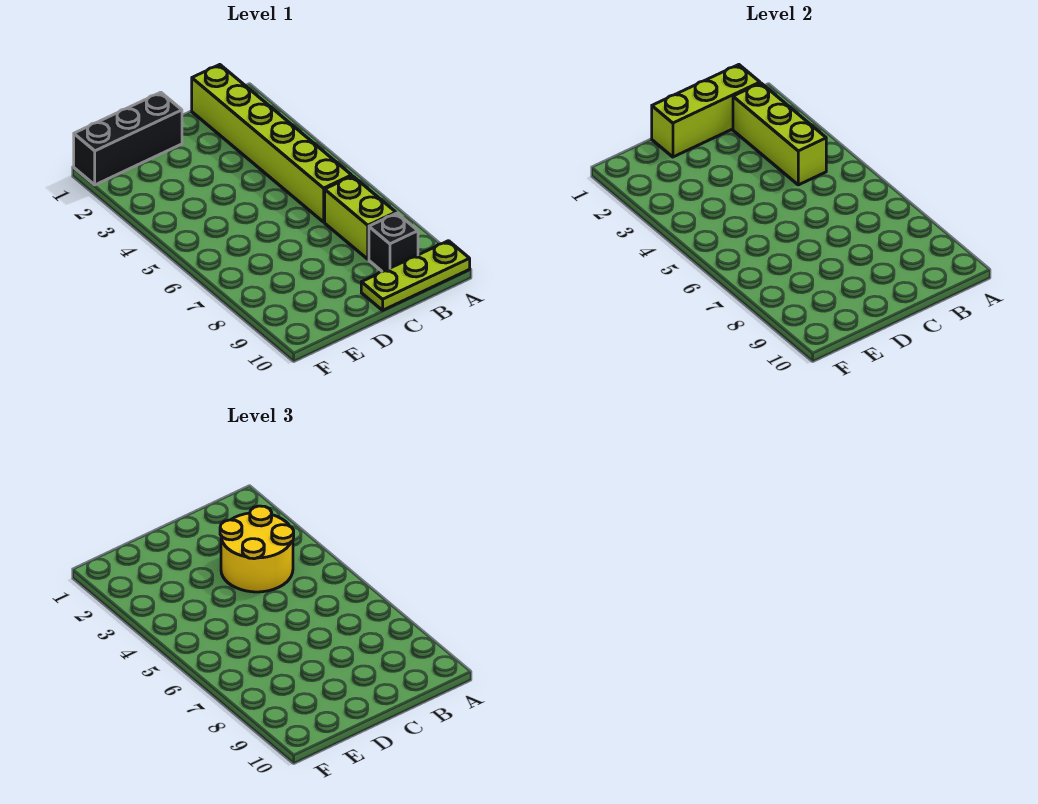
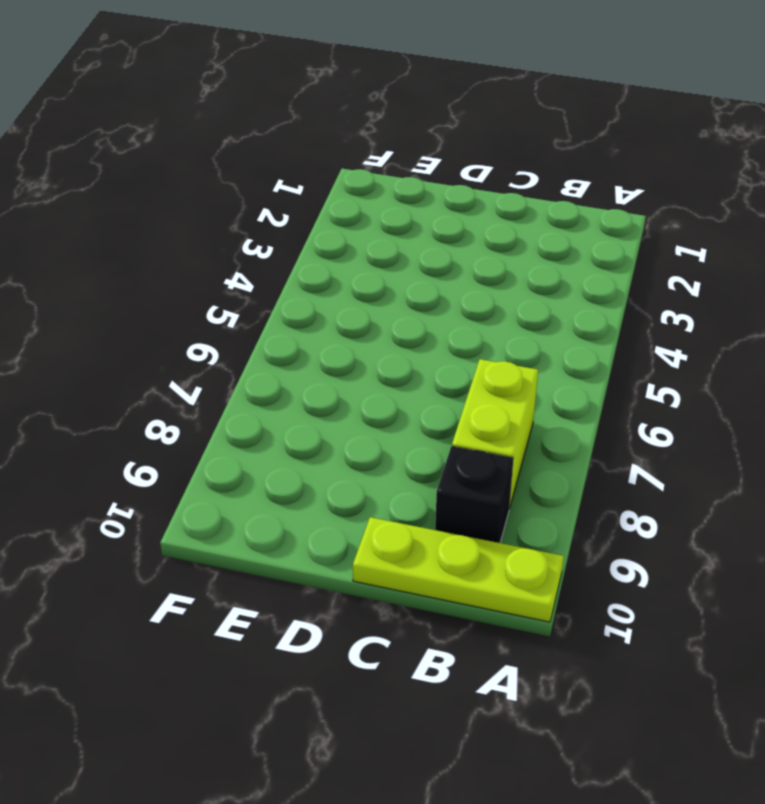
none -> lime brick B1:B6 level 1
none -> black brick D1:F1 level 1

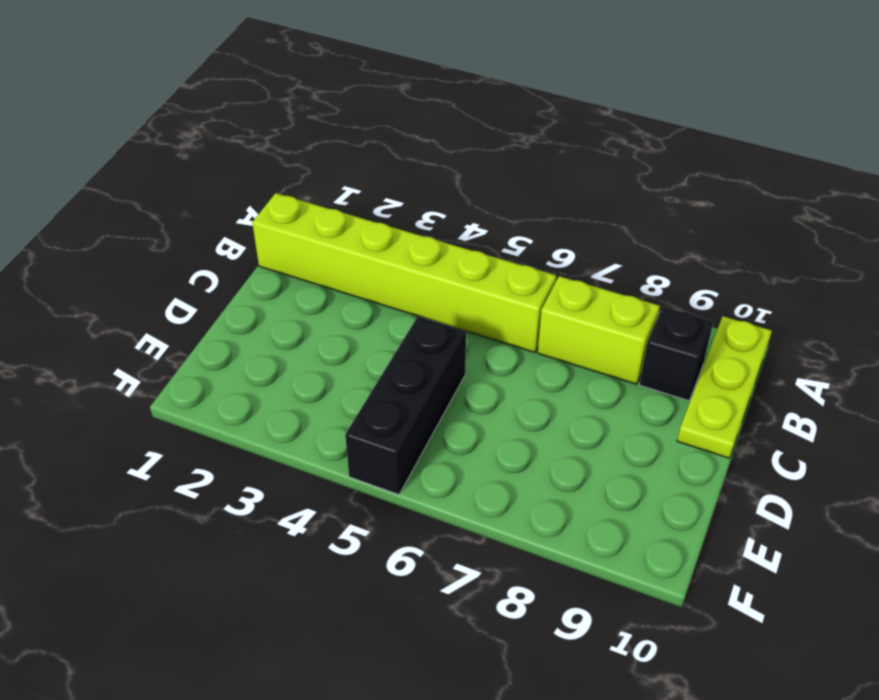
black brick D5:F5 level 1 -> black brick D1:F1 level 1
none -> lime brick B1:D1 level 2
none -> lime brick B2:B4 level 2

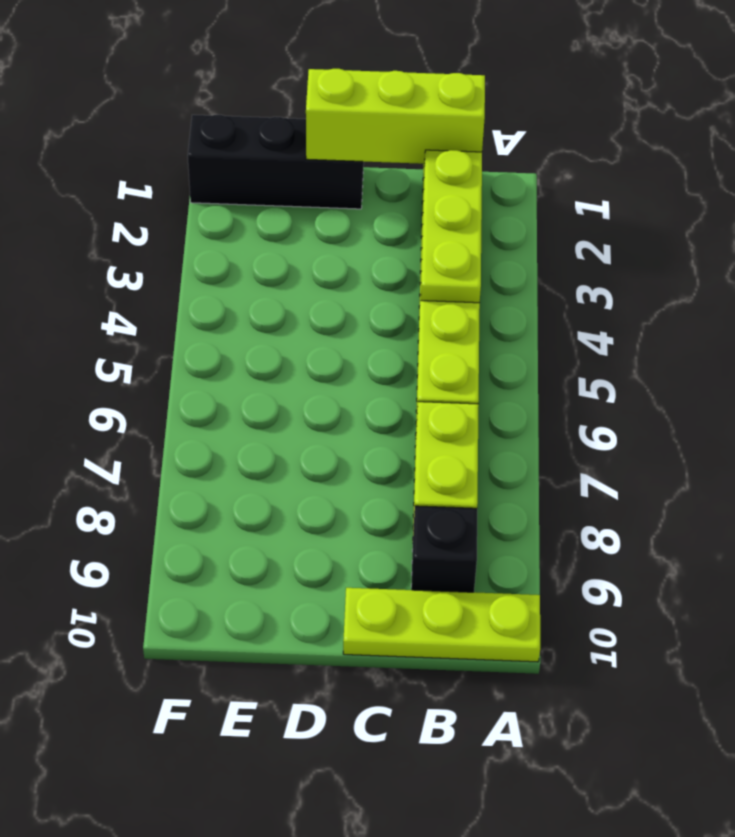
lime plate B2:B4 level 2 -> lime brick B2:B4 level 2
none -> yellow round brick B3:C4 level 3

